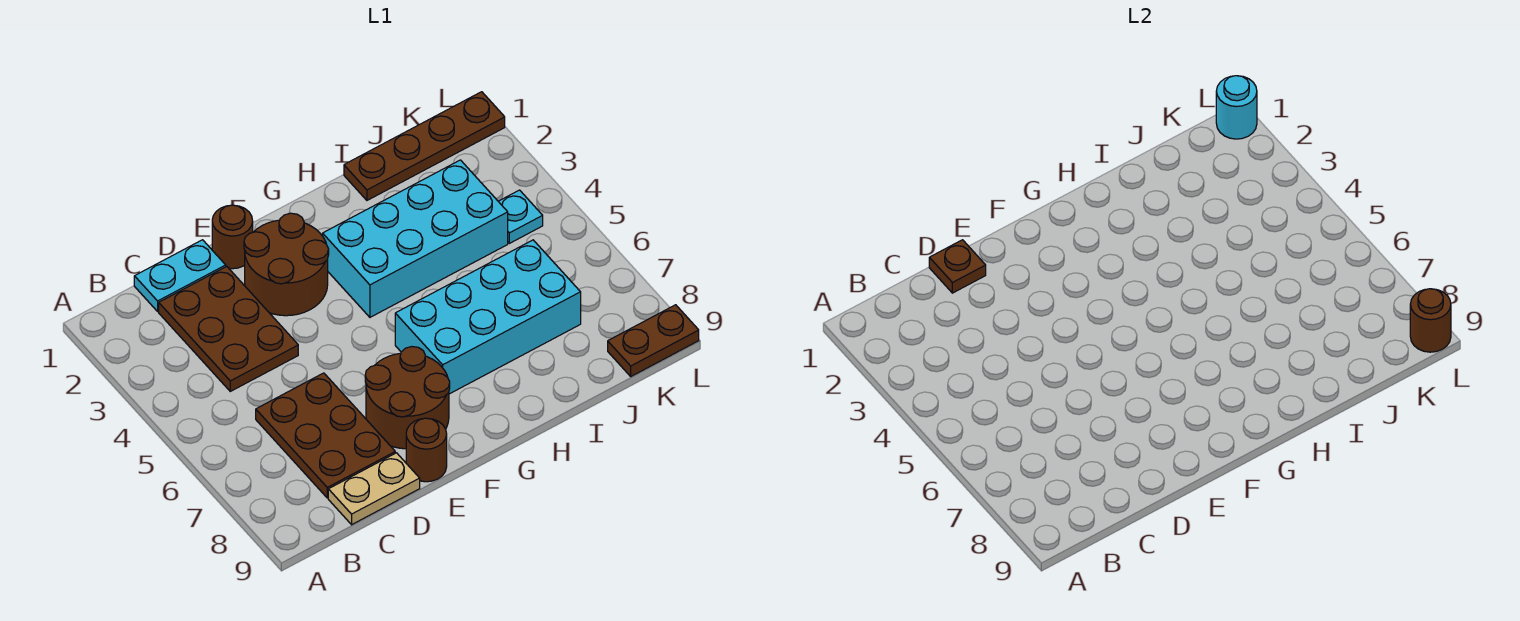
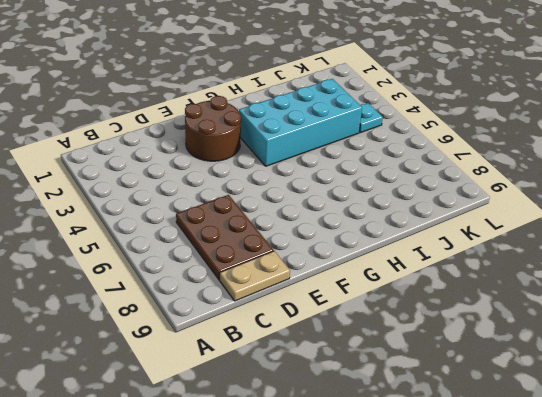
none -> cyan plate C1:D1 level 1
none -> brown plate C2:D4 level 1
none -> brown round brick E1 level 1

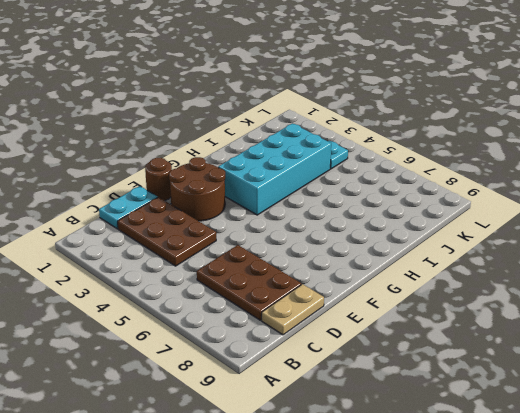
none -> brown round brick E7:F8 level 1
none -> brown round brick E9 level 1
none -> cyan brick G6:J7 level 1

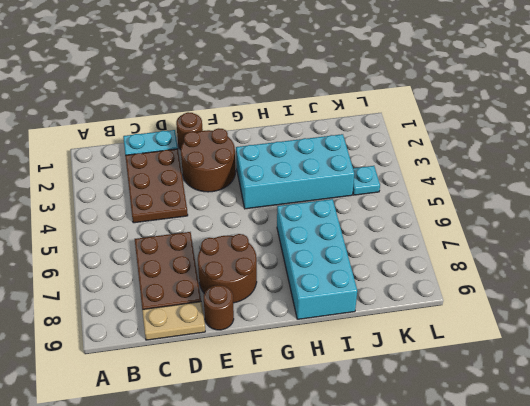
cyan brick H6:I9 level 1 -> cyan brick G6:J7 level 1
none -> brown plate I1:L1 level 1
none -> brown plate K9:L9 level 1
none -> brown plate D1 level 2

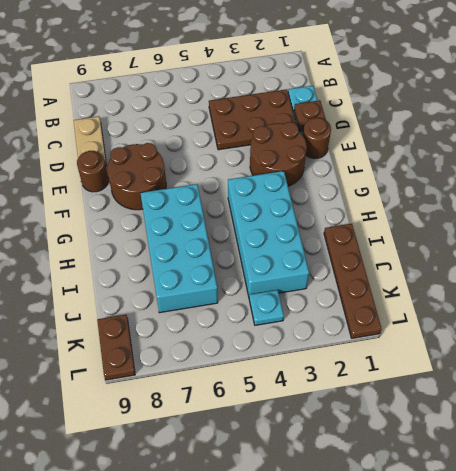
none -> brown plate C6:D8 level 1
none -> cyan round brick L1 level 2
none -> brown round brick L9 level 2

